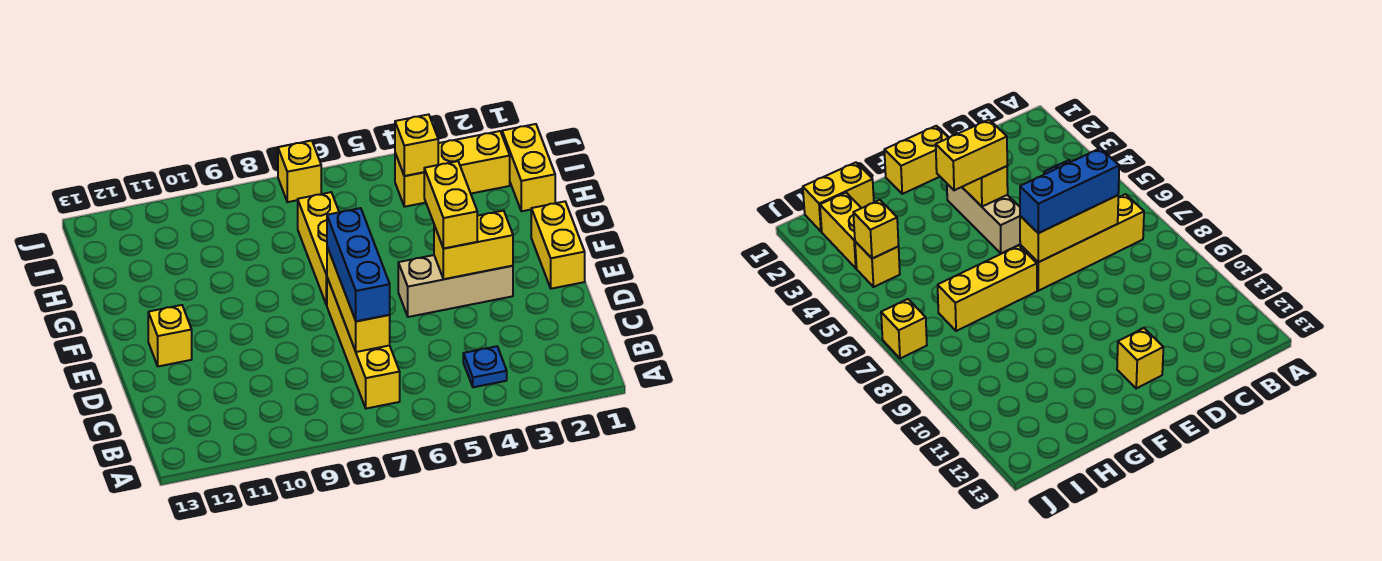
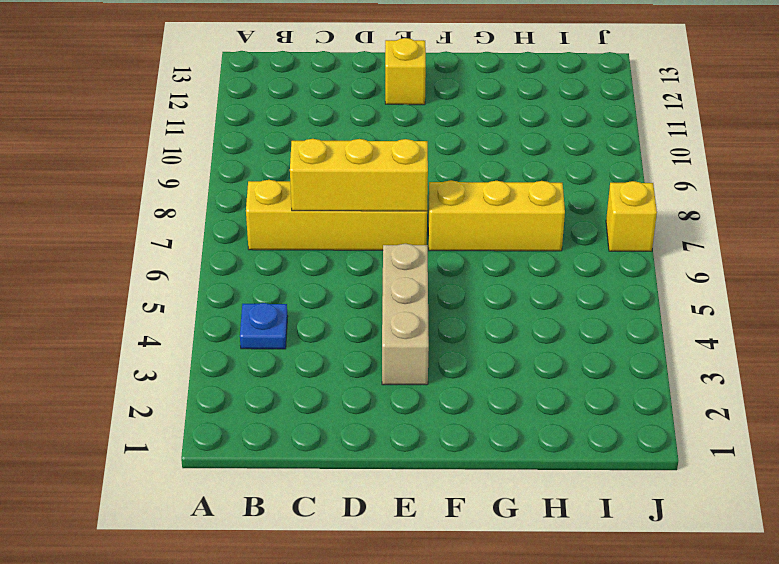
none -> yellow brick E1:F1 level 1
none -> yellow brick H1:I1 level 1
none -> yellow brick I2:I3 level 1

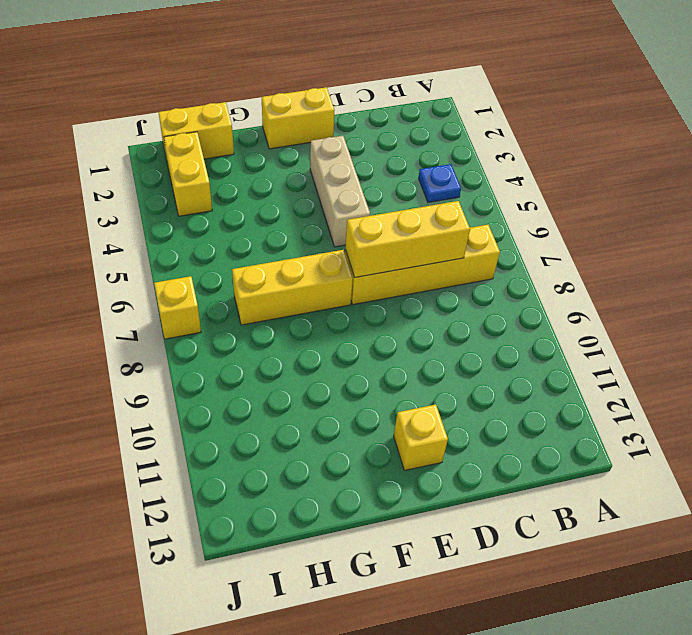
none -> yellow brick I4 level 1
none -> yellow brick E3:E4 level 2
none -> yellow brick I4 level 2

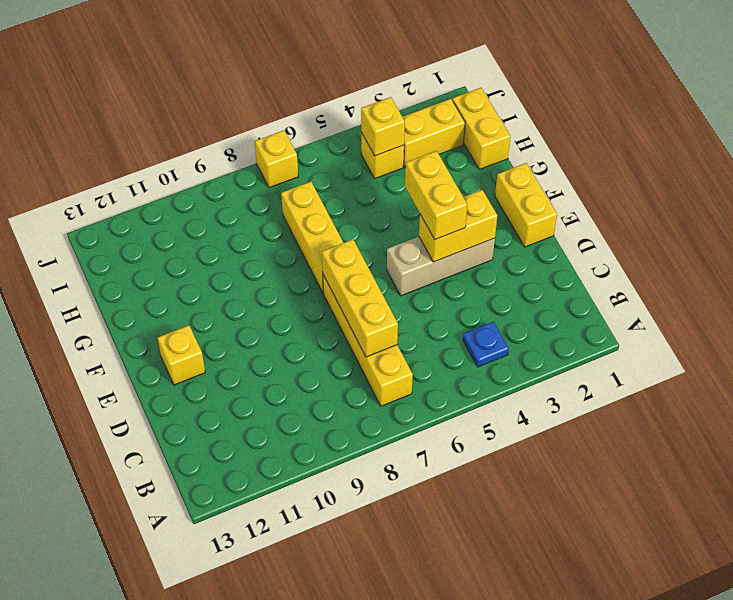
none -> blue brick C7:E7 level 3

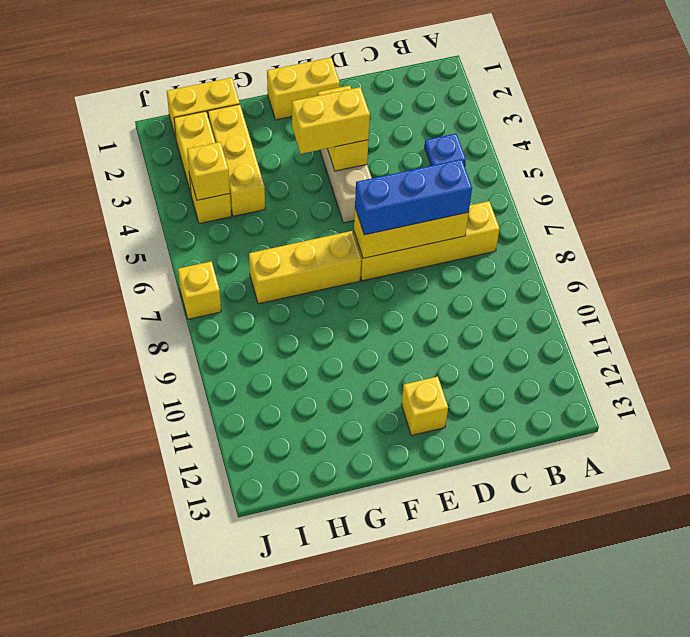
yellow brick H2:H4 level 1 -> none

